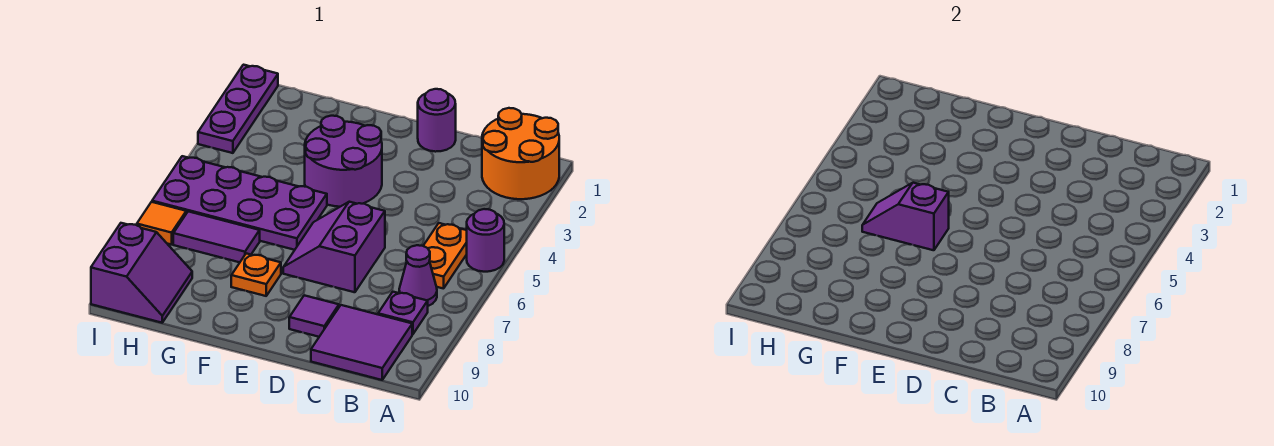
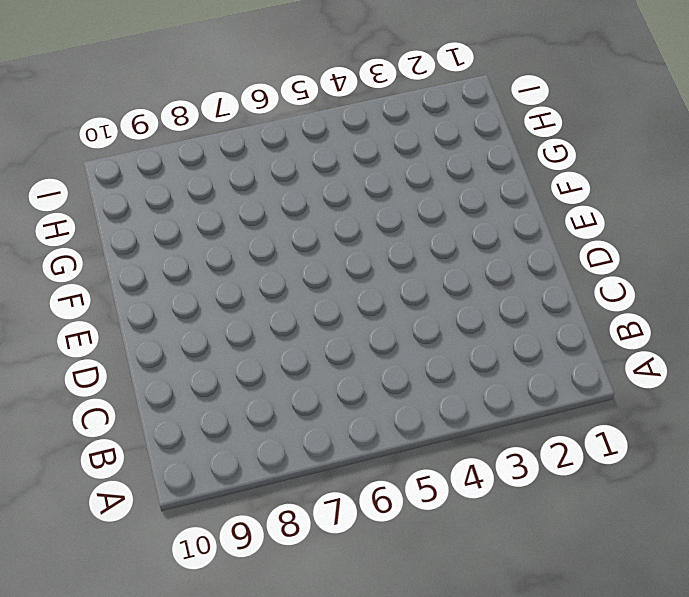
none -> orange round brick A1:B2 level 1
none -> purple round brick A5 level 1
none -> orange plate B5:B6 level 1

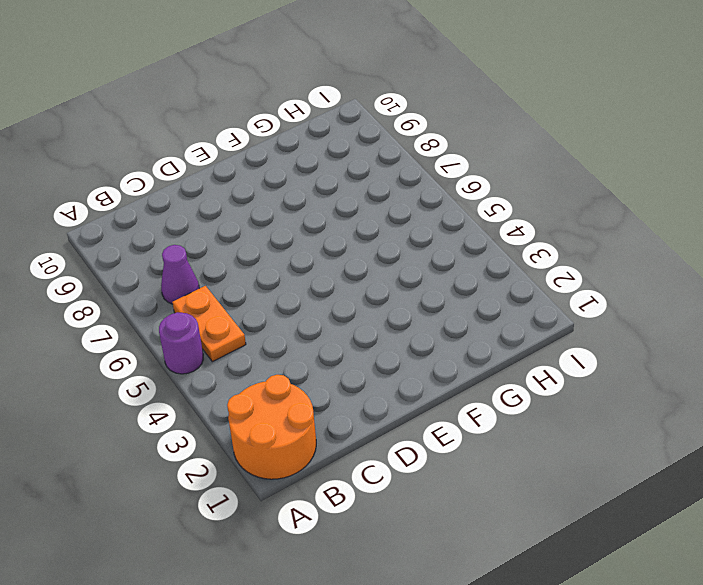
none -> purple plate B8 level 1
none -> purple tile B9:C10 level 1
none -> purple round brick D1 level 1

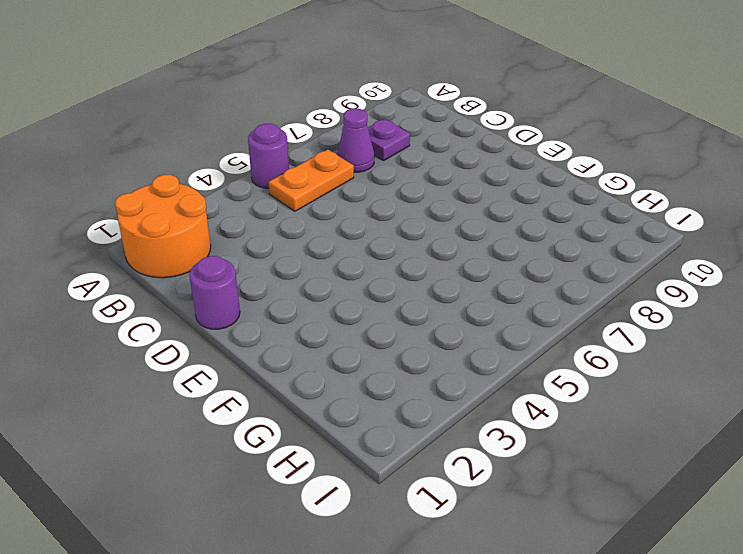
none -> purple tile B9:C10 level 1
none -> purple slope D6:E7 level 1 top D
none -> purple tile D9 level 1

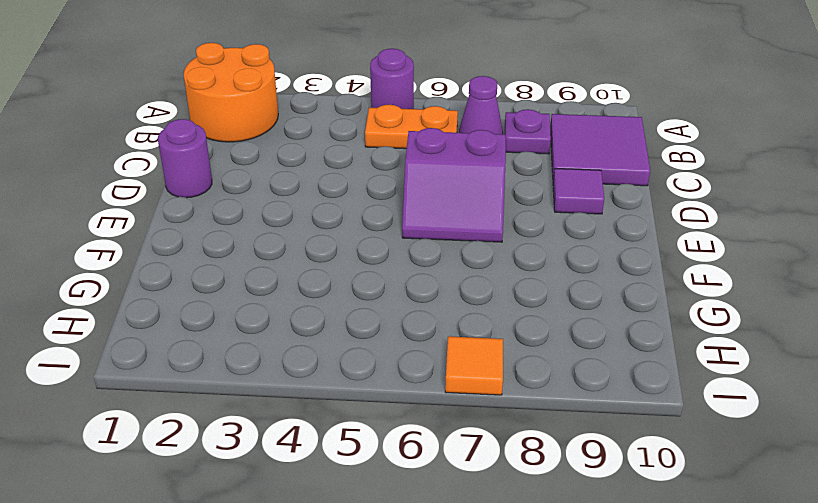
none -> purple round brick E3:F4 level 1
none -> purple plate F5:I6 level 1
none -> orange plate F8 level 1

